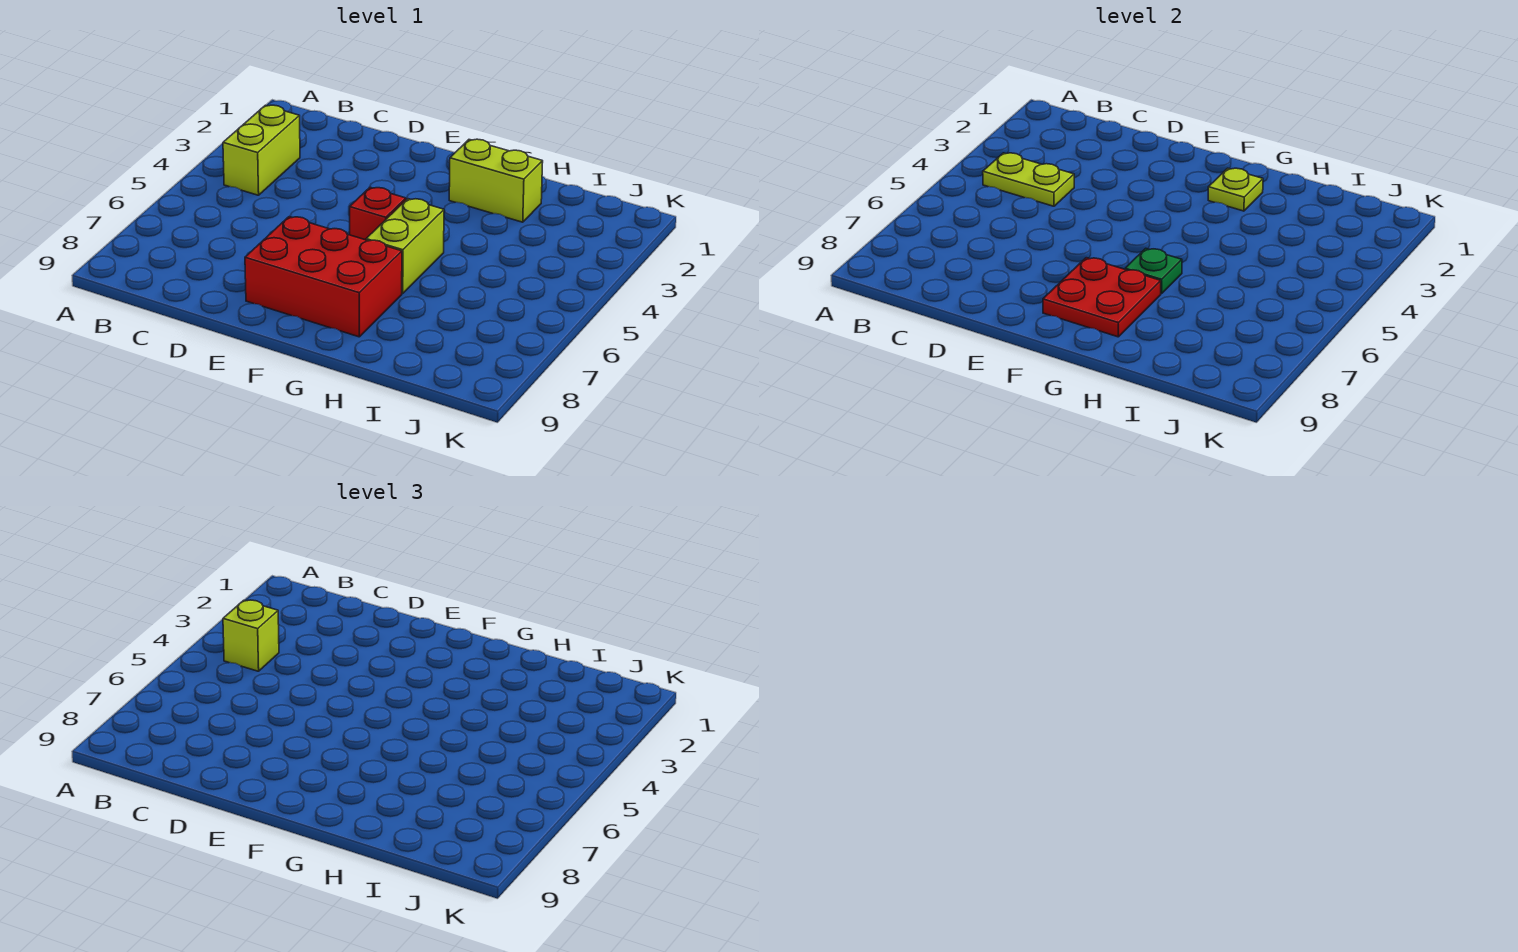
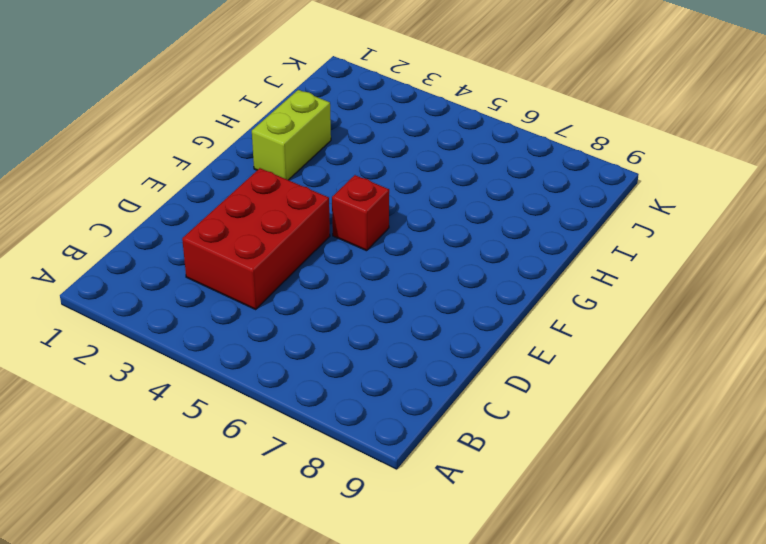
red brick C3:E4 level 1 -> red brick E7:G8 level 1
none -> lime brick B3:B4 level 1
none -> lime brick G5:G6 level 1

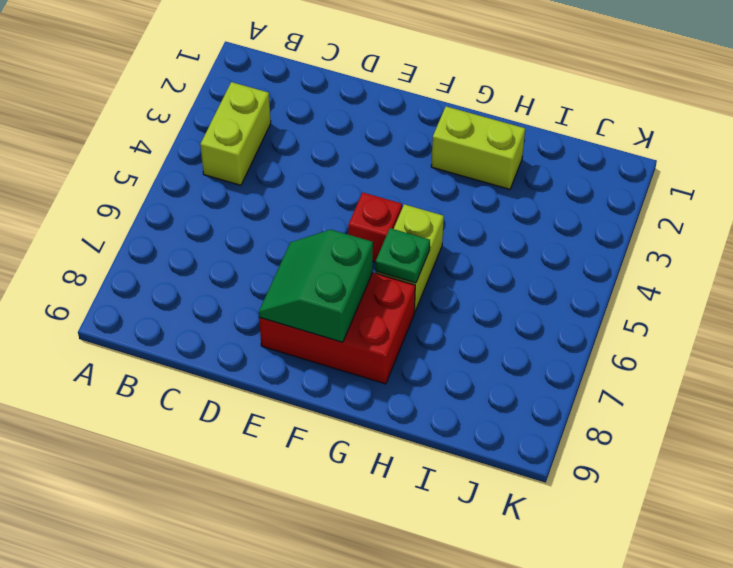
green slope E7:F8 level 2 top F -> red plate F7:G8 level 2
none -> lime plate B4:C4 level 2
none -> lime plate G2 level 2

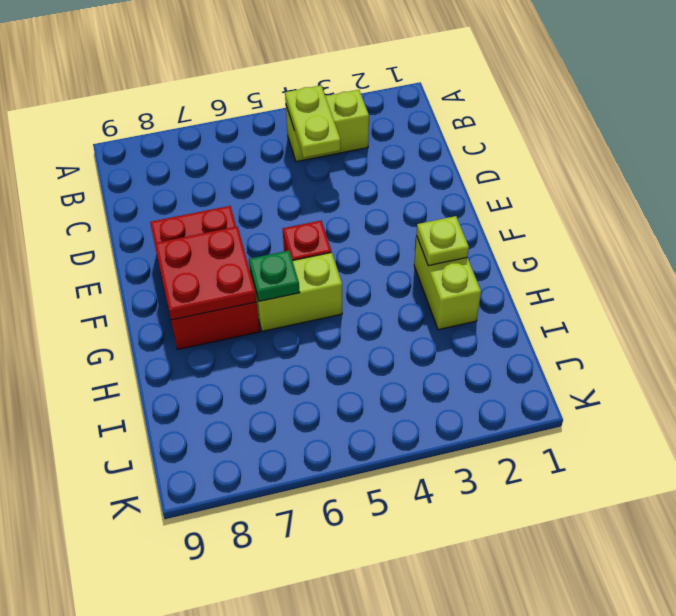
none -> lime brick B4 level 3

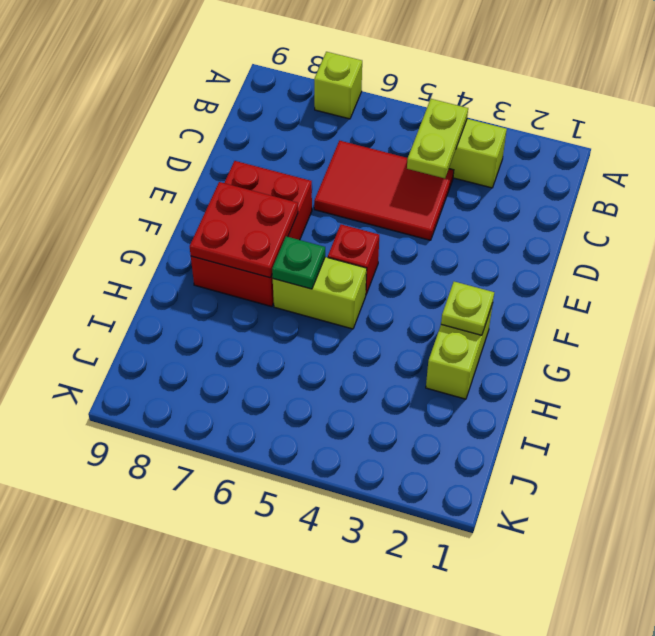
lime brick A7 level 1 -> lime brick B4 level 3
red tile C4:D6 level 1 -> none

